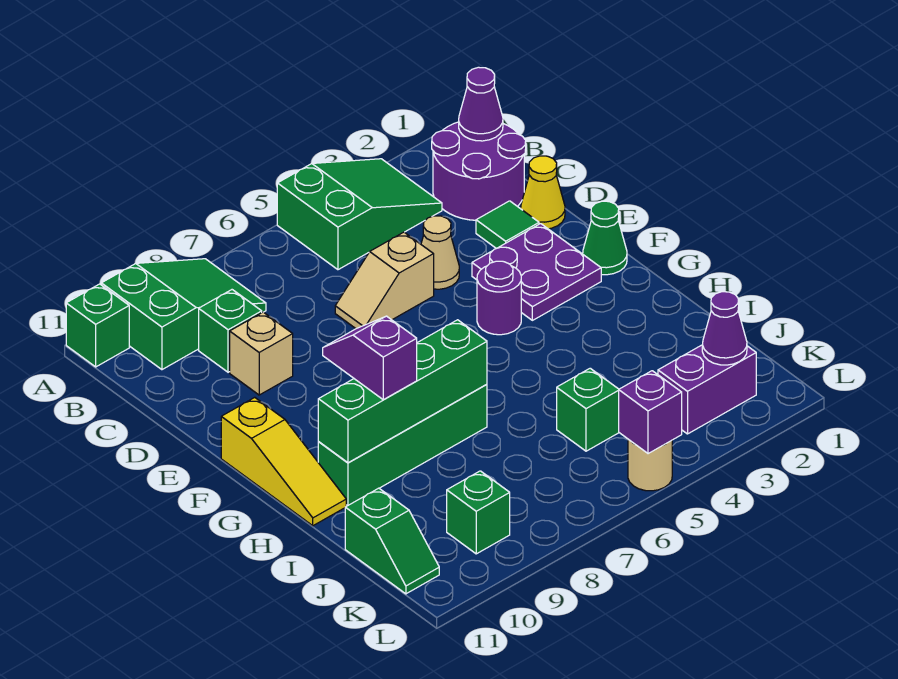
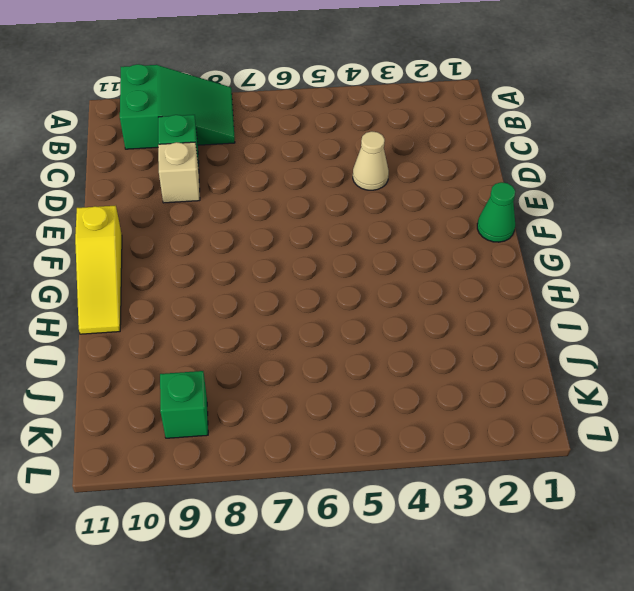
none -> green slope A3:B5 level 1 top 5
none -> green brick A11 level 1
none -> purple round brick B1:C2 level 1

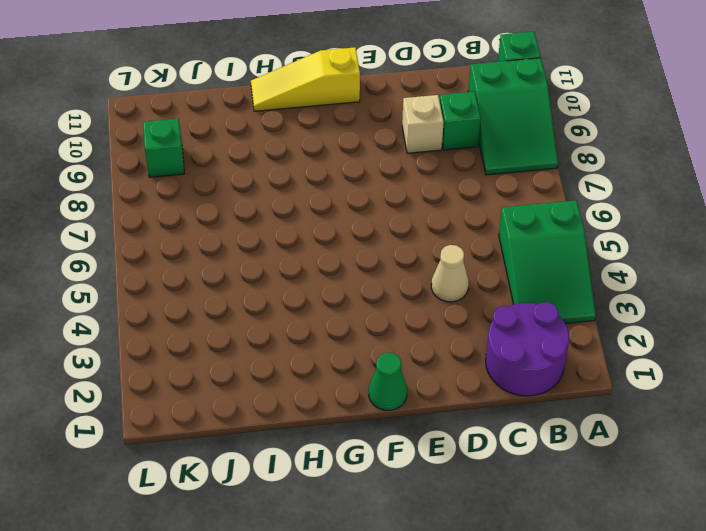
none -> yellow cone D1 level 1
none -> green tile D2 level 1
none -> tan slope D5:D6 level 1 top 5

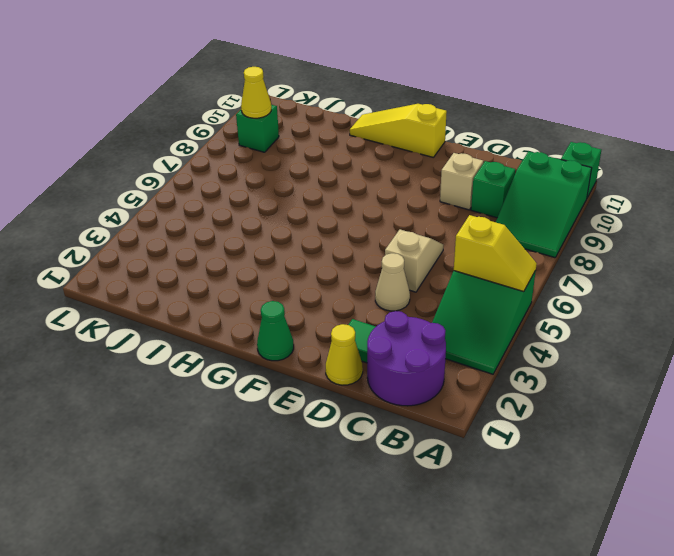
yellow slope A5:B5 level 2 top B -> none
yellow cone K9 level 2 -> none
none -> purple plate E2:F3 level 1
none -> purple round brick F4 level 1
none -> green brick H7:H10 level 1

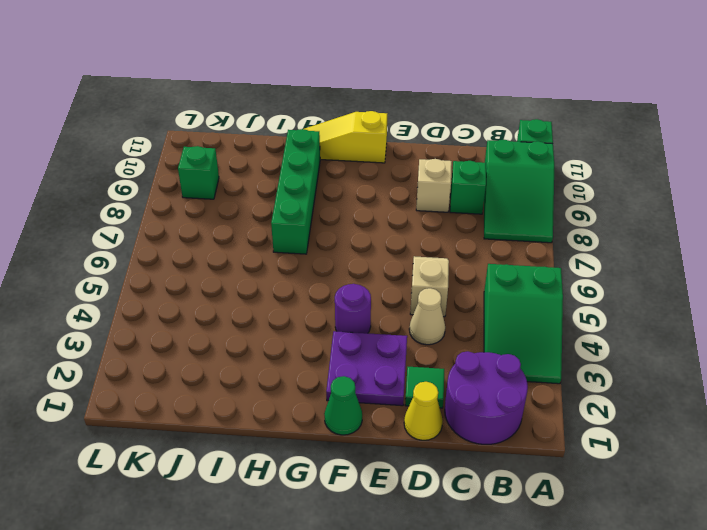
none -> green brick J5 level 1
none -> green slope J11:K11 level 1 top J
none -> purple brick K2:K3 level 1

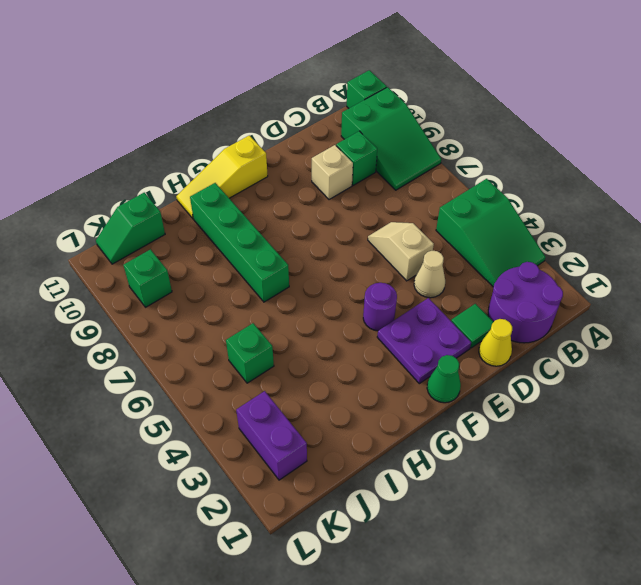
none -> tan round brick L5 level 1
none -> purple cone B1 level 2
none -> green brick H7:H10 level 2

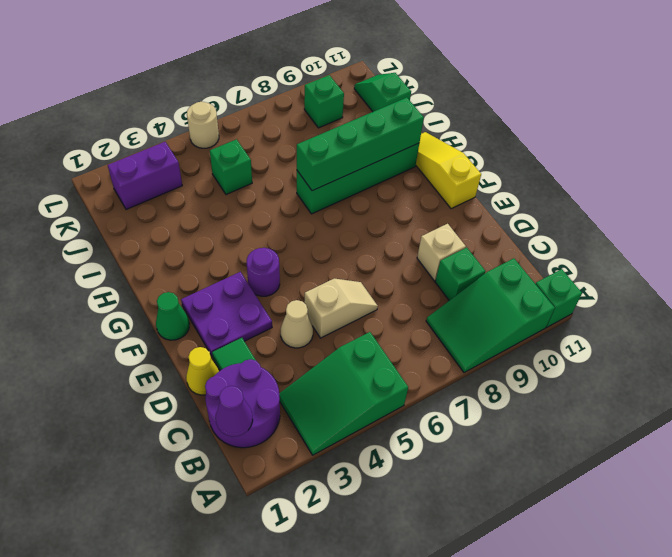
none -> purple cone K2 level 2
none -> purple brick L5 level 2
none -> purple slope G9:H9 level 3 top H

